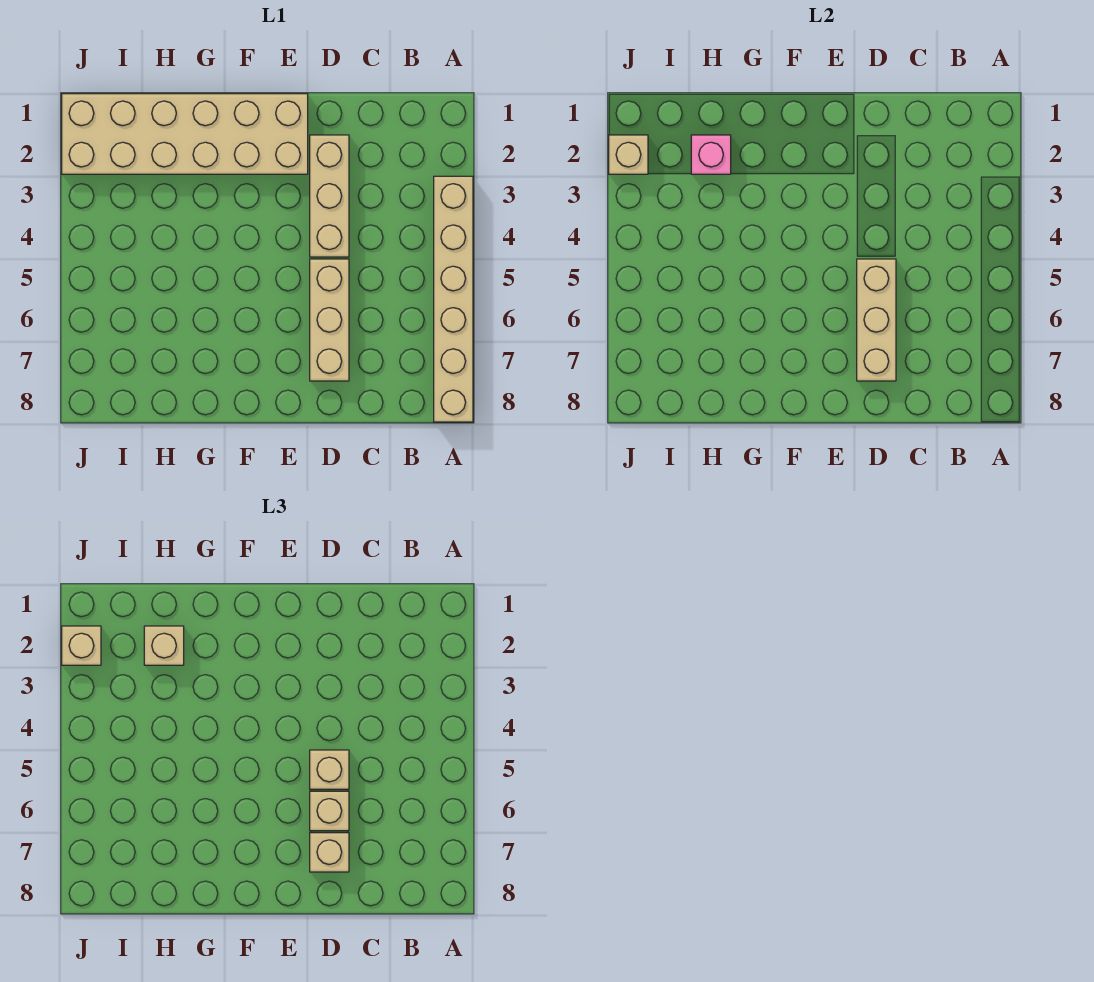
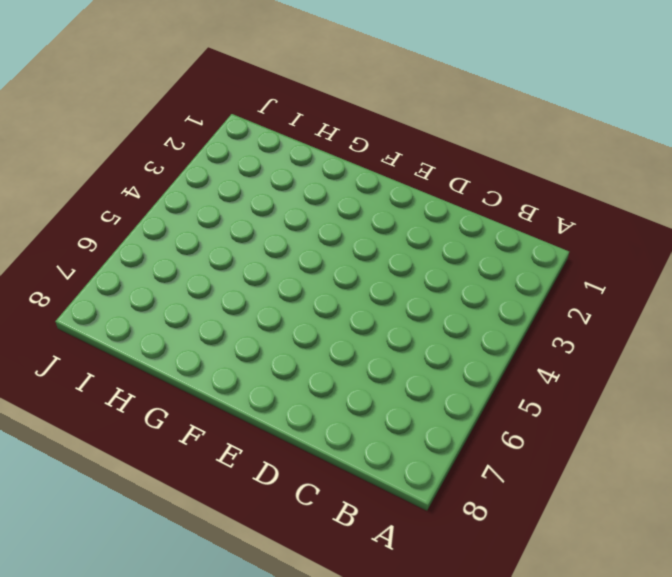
none -> tan brick A3:A8 level 1
none -> tan brick D2:D4 level 1
none -> tan brick D5:D7 level 1

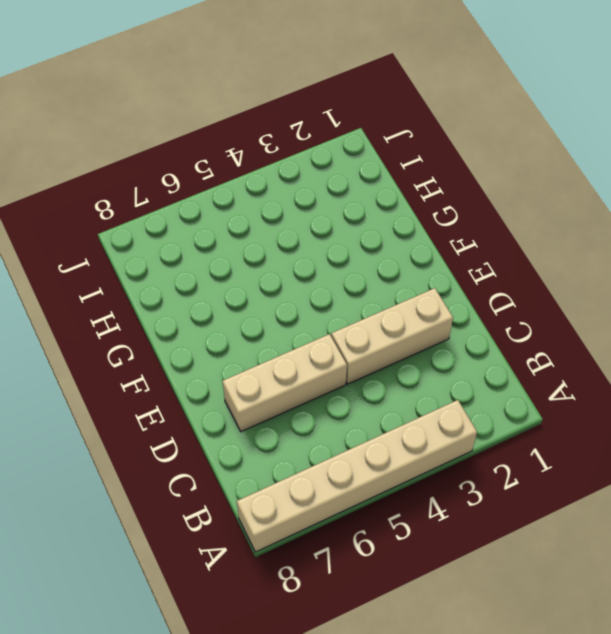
none -> tan brick E1:J2 level 1
none -> tan brick D5:D7 level 2
none -> pink brick H2 level 2

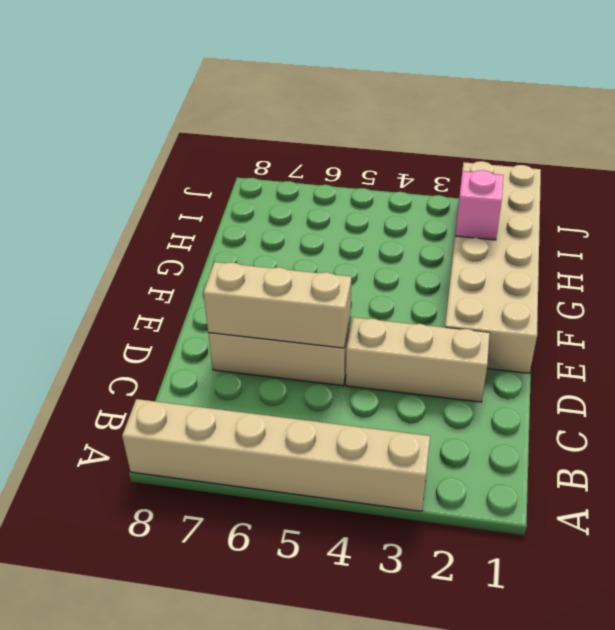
none -> tan brick J2 level 2
none -> tan brick D5 level 3
none -> tan brick D6 level 3

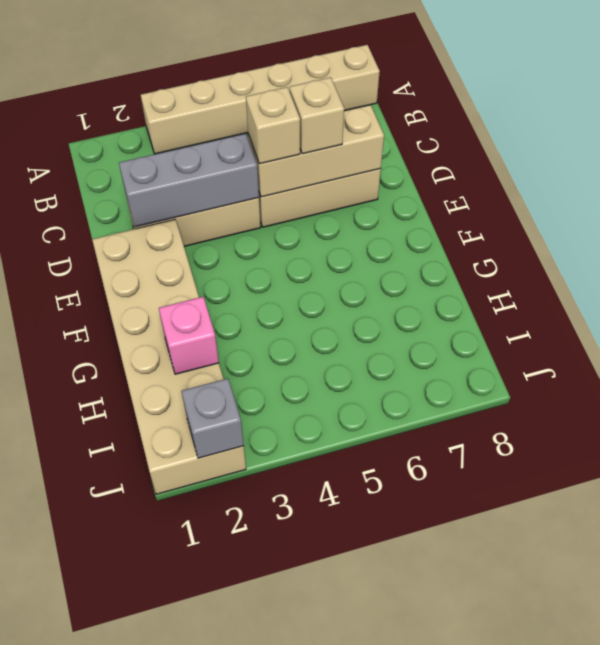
grey brick D2:D4 level 2 -> none
grey brick J2 level 2 -> tan brick J2 level 2
none -> tan brick D7 level 3
none -> tan brick H2 level 3
none -> tan brick J2 level 3

